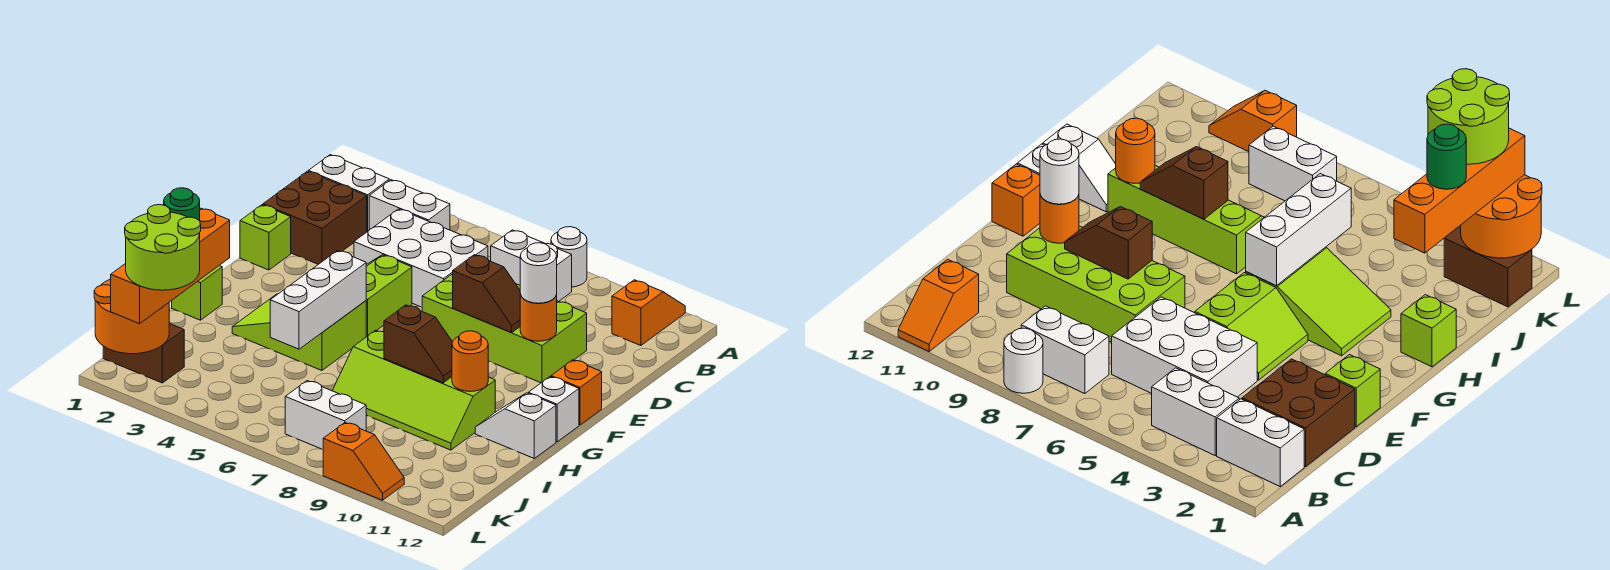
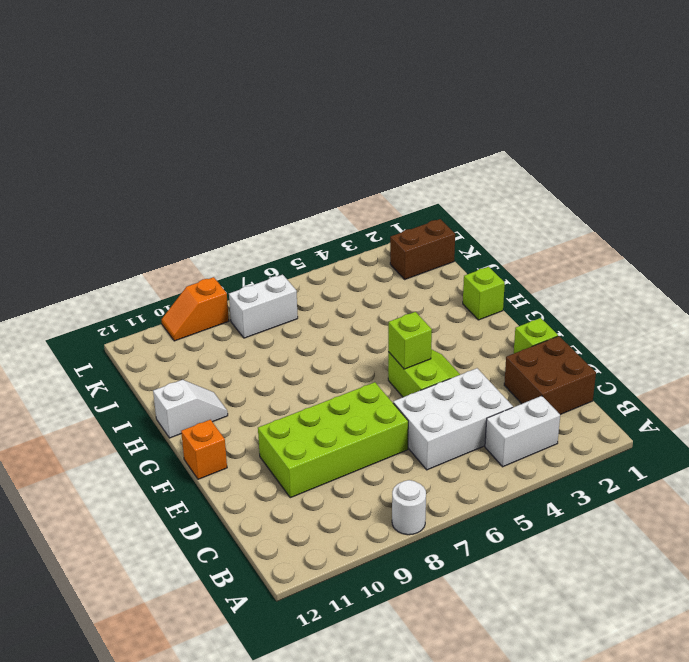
lime brick F5 level 2 -> none
none -> orange slope A11:B11 level 1 top B
none -> white brick B1:B2 level 1
none -> white brick B7:B8 level 1

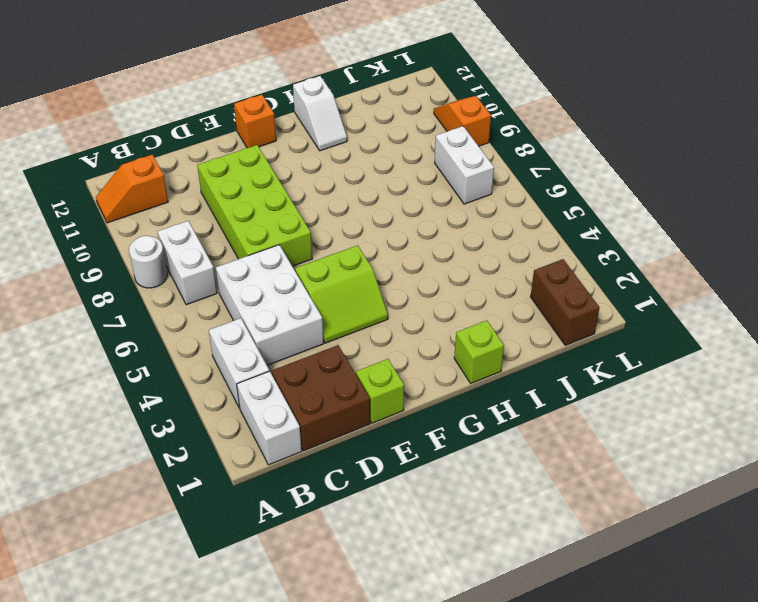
none -> lime slope G3:H5 level 1 top 5
none -> white brick G12 level 1
none -> lime slope H7:I10 level 1 top H

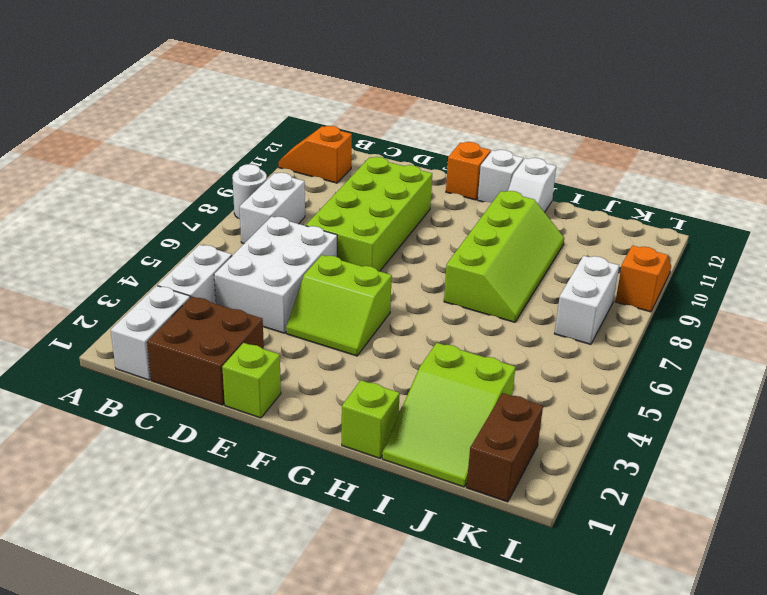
lime slope I1:J3 level 1 top 3 -> lime slope G3:H5 level 1 top 5
none -> brown slope E8:E9 level 2 top 8
none -> orange round brick E10 level 2
none -> white brick G5:I5 level 2

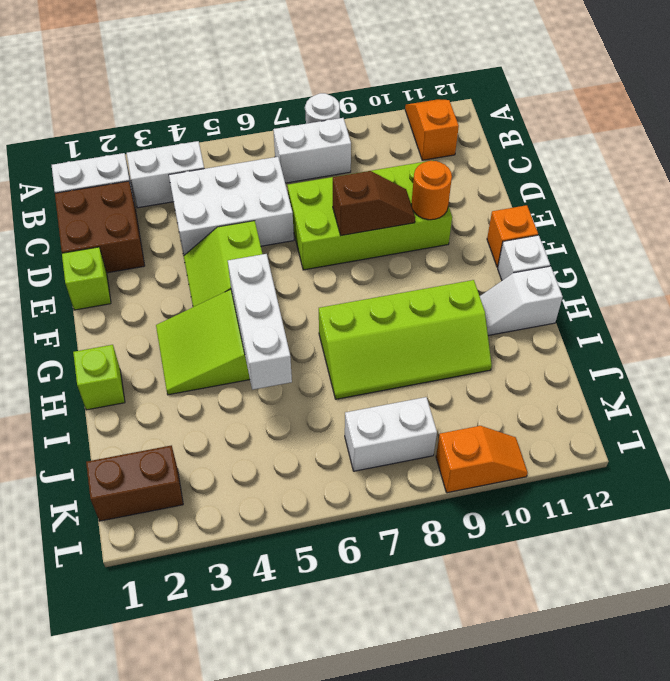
none -> brown slope H8:H9 level 2 top 8
none -> orange round brick H10 level 2
none -> orange round brick K1:L2 level 2

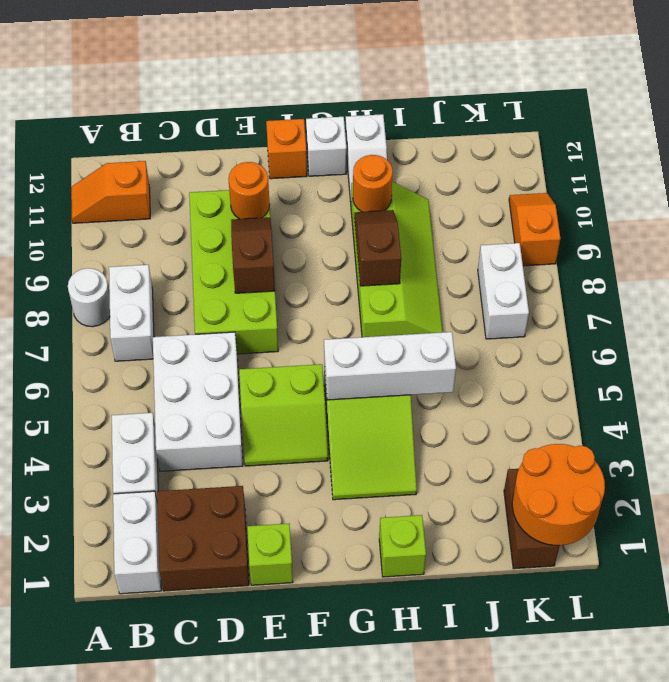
none -> white round brick E10 level 3
none -> orange brick I2:L2 level 3
none -> green round brick J2 level 4

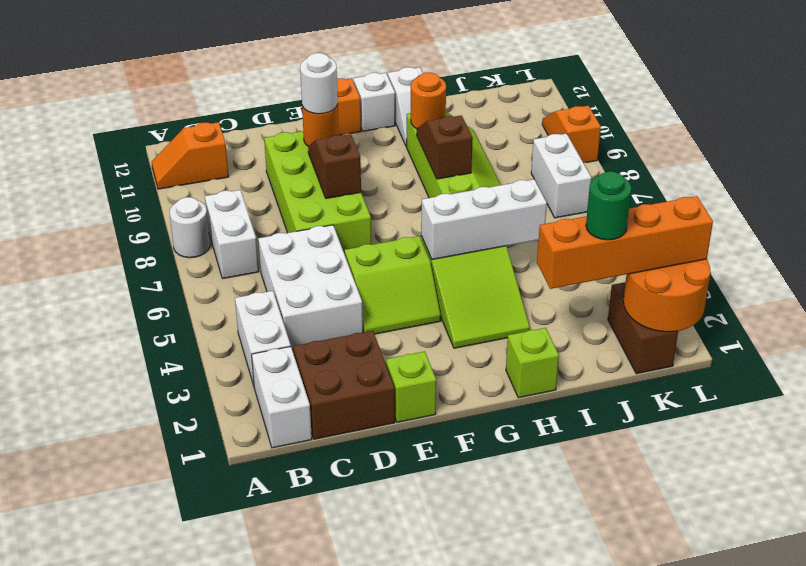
none -> lime round brick K2:L3 level 4

